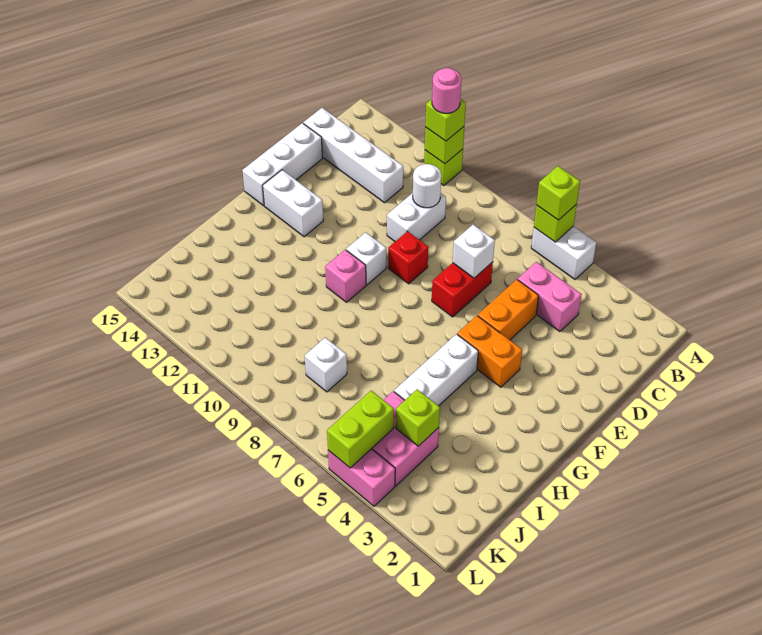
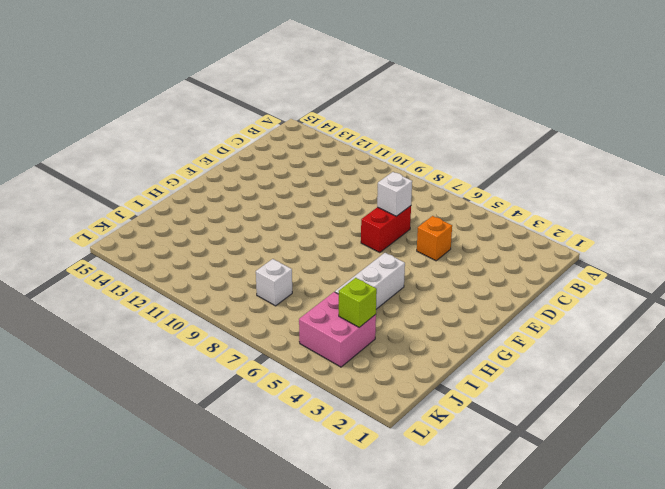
orange brick D5 level 1 -> orange brick D5:E5 level 1
none -> white brick A5:A6 level 1
none -> lime brick A11 level 1
none -> pink brick C4:C5 level 1

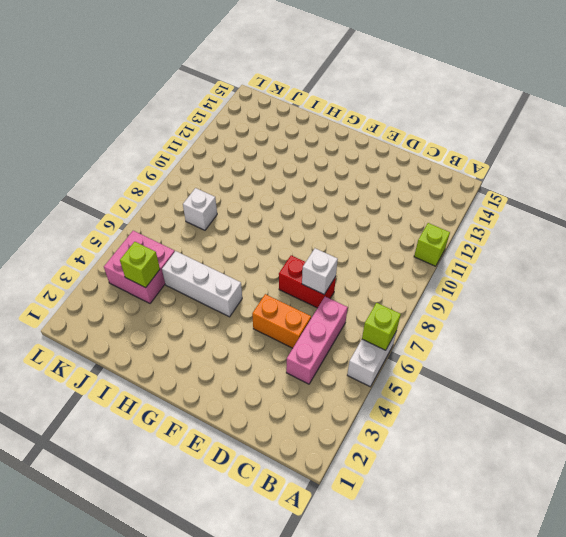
pink brick C4:C6 level 1 -> pink brick C4:C5 level 1
none -> white brick C10:D10 level 1
none -> white brick C12:C15 level 1
none -> white brick D15:F15 level 1

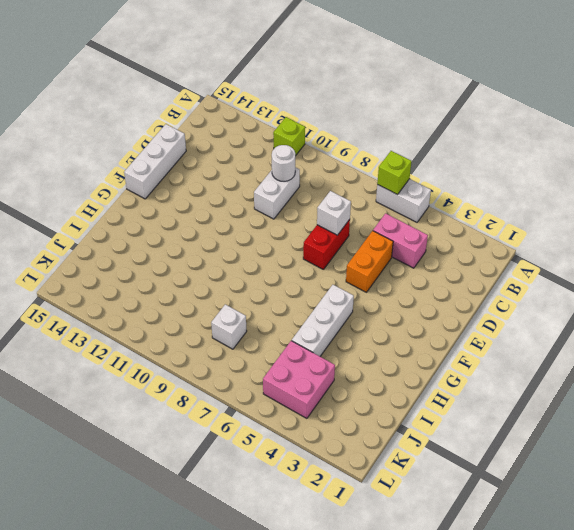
none -> white brick C12:C15 level 1
none -> red brick E9 level 1
none -> orange brick F4:F5 level 1

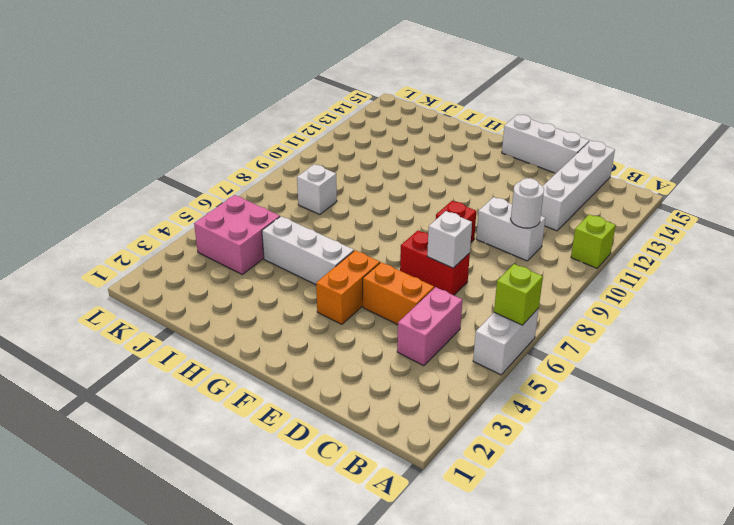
none -> white brick F10 level 1
none -> white brick F13:F14 level 1
none -> pink brick G10 level 1

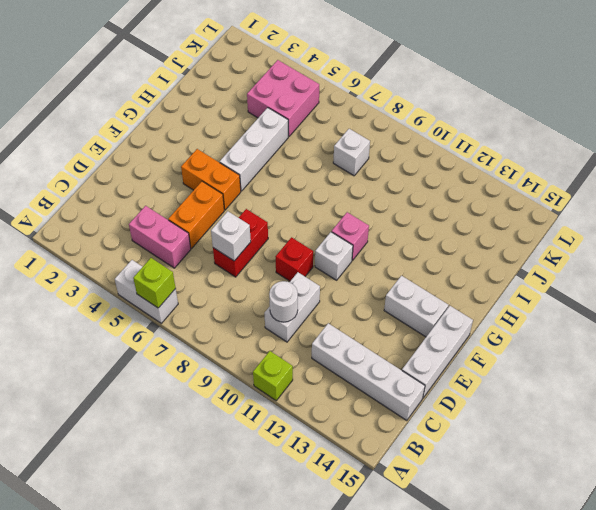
none -> pink brick L4:L5 level 1
none -> lime brick A11 level 2
none -> lime brick J4 level 2

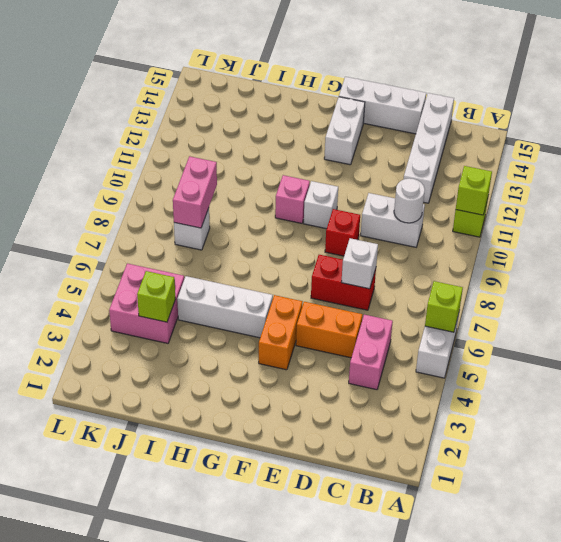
pink brick J8:J9 level 2 -> pink brick L4:L5 level 1
none -> lime brick K5:L5 level 2
none -> lime brick A6 level 3
none -> lime brick A11 level 3

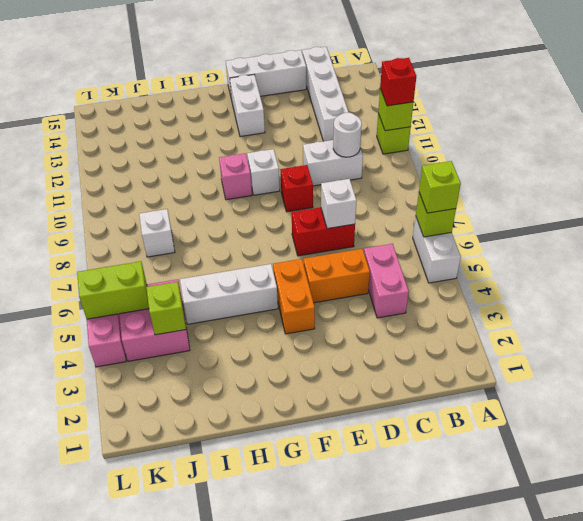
red brick A11 level 3 -> lime brick A11 level 3
none -> pink round brick A11 level 4

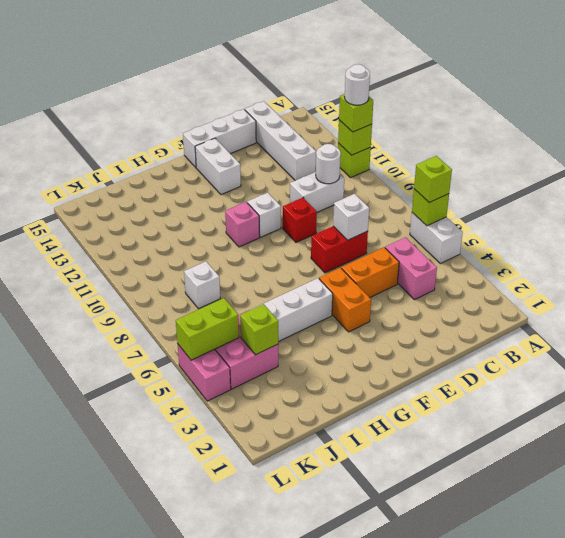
white round brick A11 level 4 -> pink round brick A11 level 4

